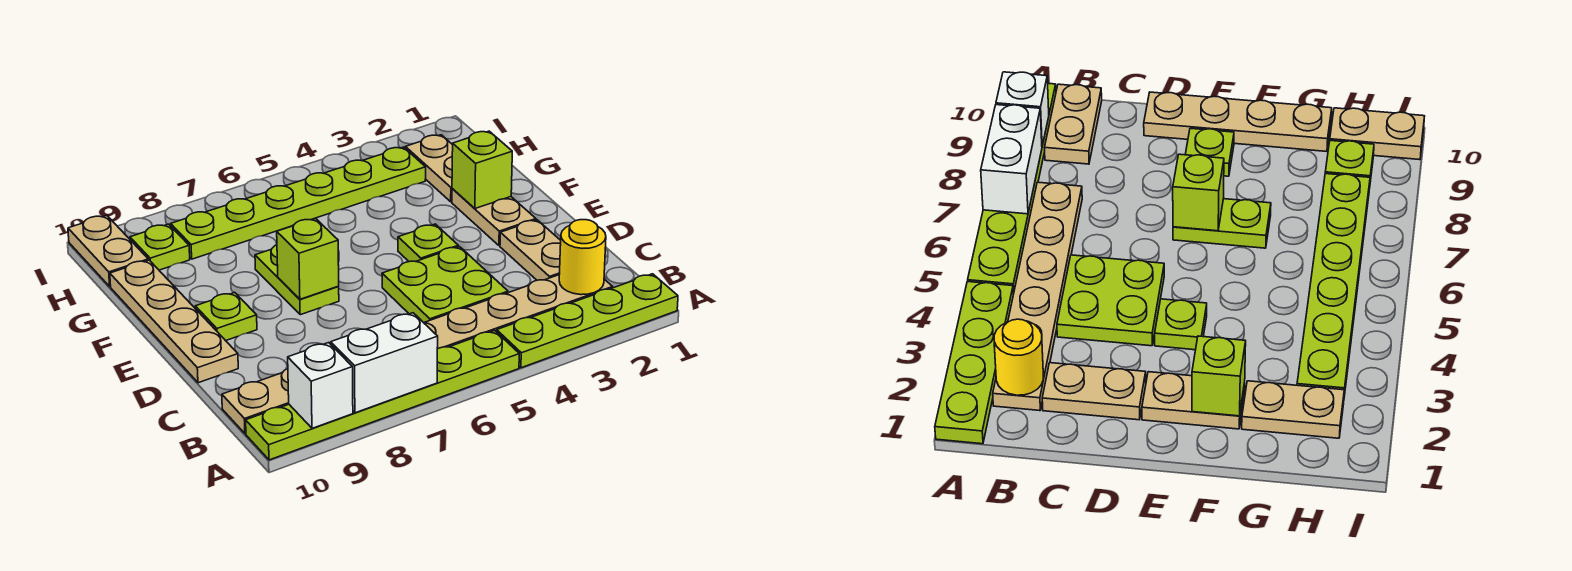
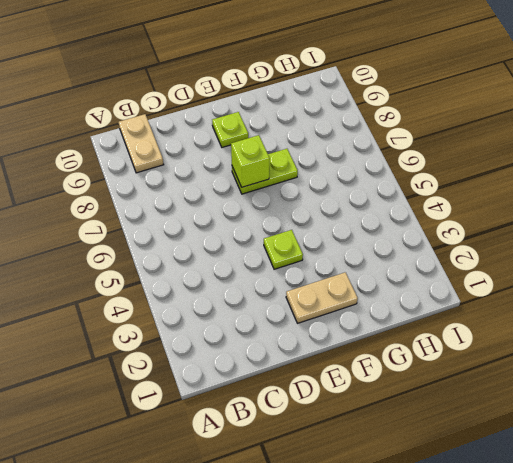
none -> lime plate A1:A4 level 1
none -> lime plate A5:A10 level 1
none -> tan plate B2:B7 level 1

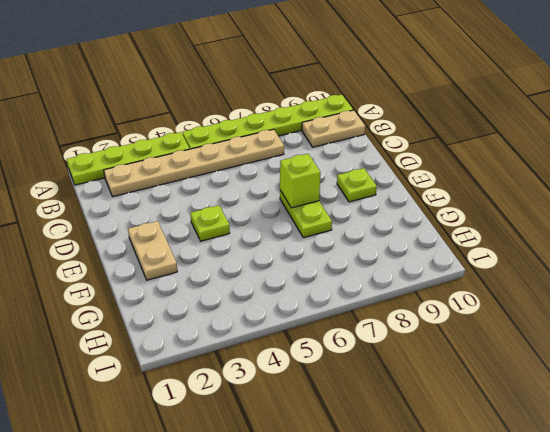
none -> tan plate C2:D2 level 1
none -> lime plate C4:D5 level 1
none -> tan plate D10:G10 level 1

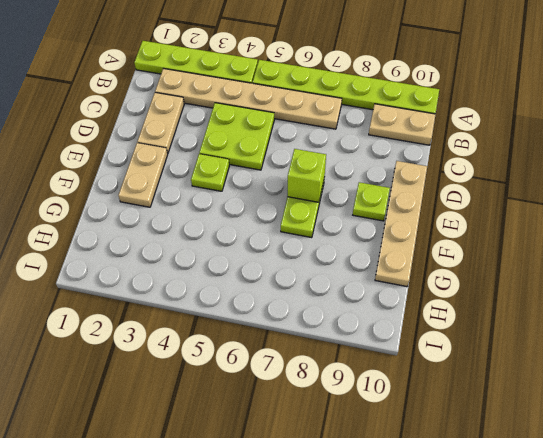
none -> tan plate G2:H2 level 1
none -> lime plate H3:H8 level 1
none -> lime plate H9 level 1

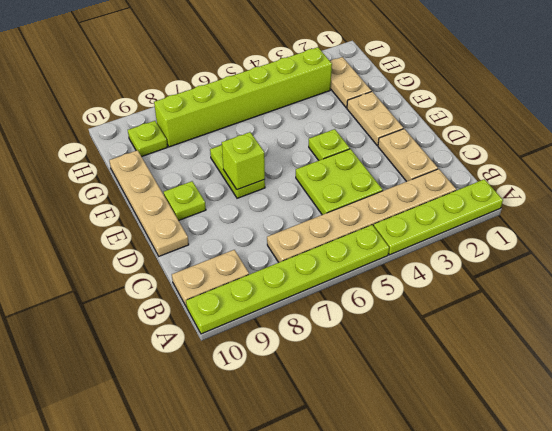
lime brick H3:H8 level 1 -> lime plate H3:H8 level 1
none -> tan plate H10:I10 level 1
none -> white brick A7:A8 level 2
none -> white brick A9 level 2

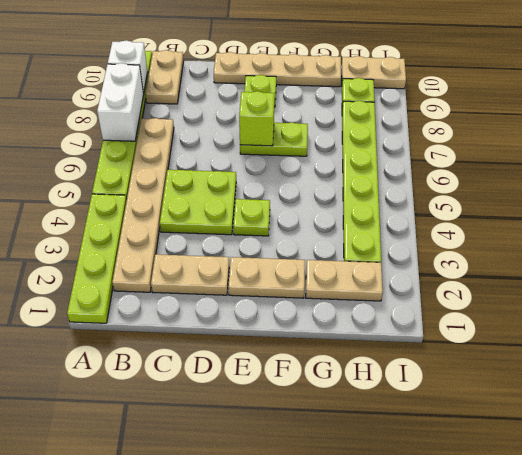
none -> yellow round brick B2 level 2
none -> lime brick F2 level 2

